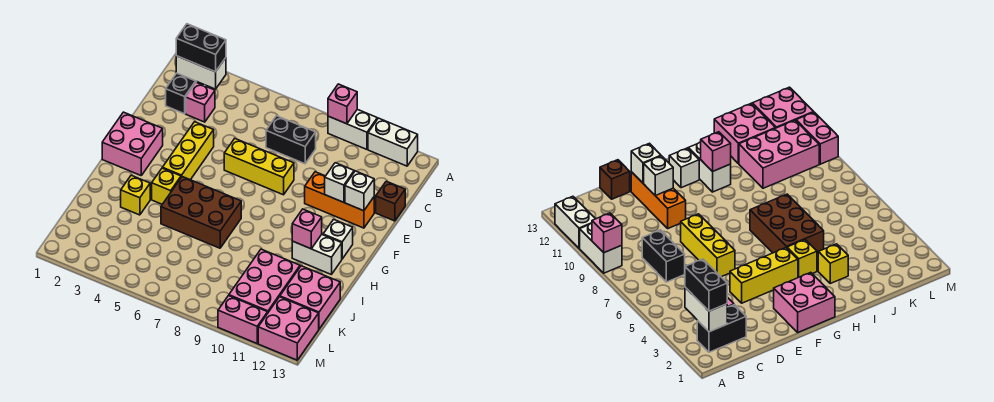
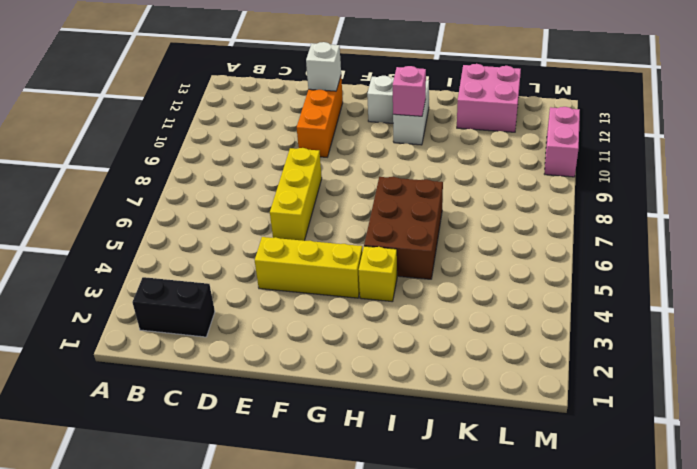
none -> white brick A9:A10 level 1
none -> white brick A11:A12 level 1
none -> pink brick C3 level 1

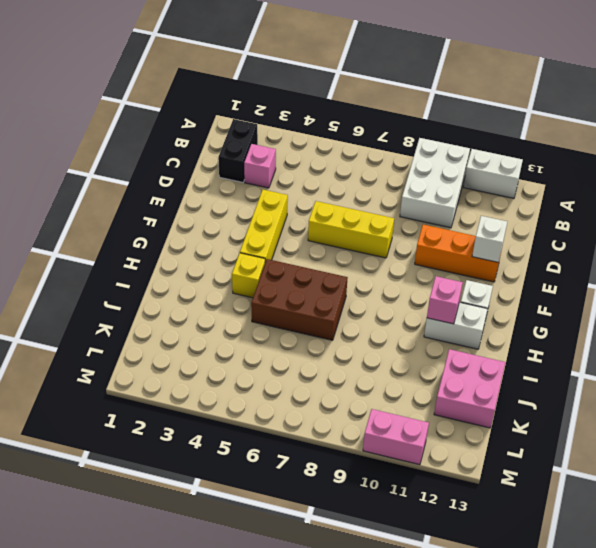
white brick A9:C10 level 1 -> white brick A9:A10 level 1
none -> black brick C7:C8 level 1
none -> brown brick D13 level 1
none -> pink brick F1:G2 level 1

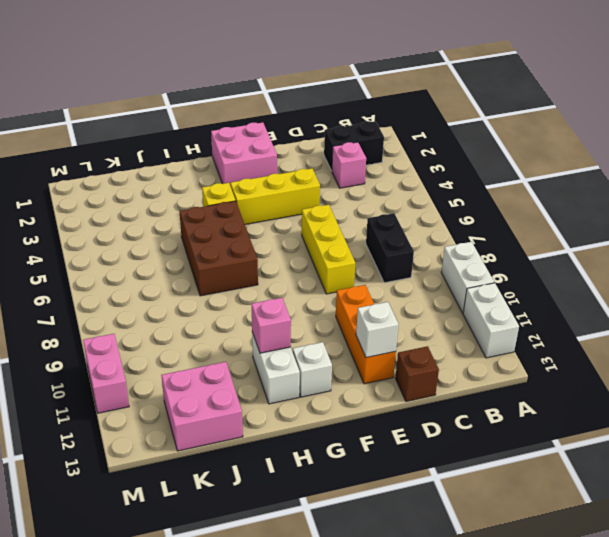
none -> yellow brick I3 level 1
none -> pink brick J10:L11 level 1
none -> pink brick L12:M13 level 1

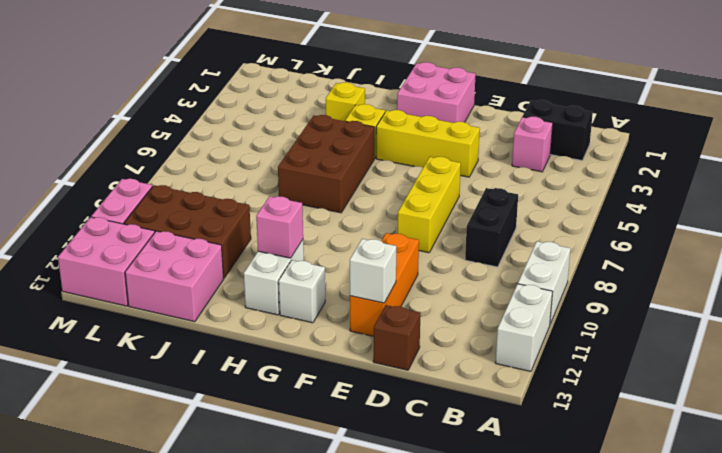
brown brick J10:L11 level 1 -> pink brick J10:L11 level 1
none -> pink brick A9 level 2
none -> white brick B2:B3 level 2
none -> white brick E11 level 2

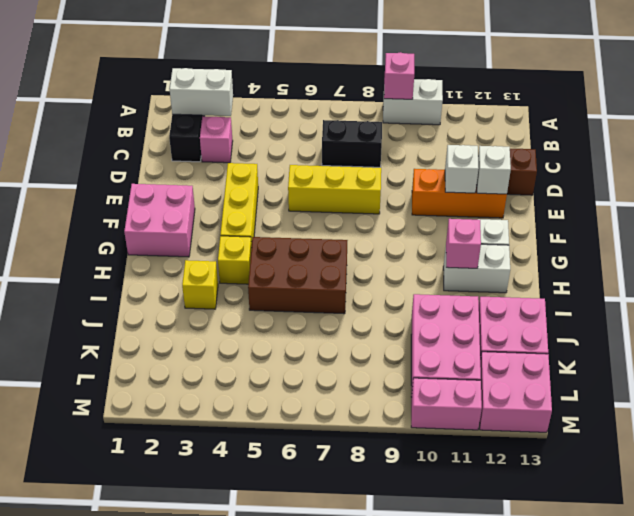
none -> white brick A11:A12 level 1
none -> black brick B2:B3 level 3

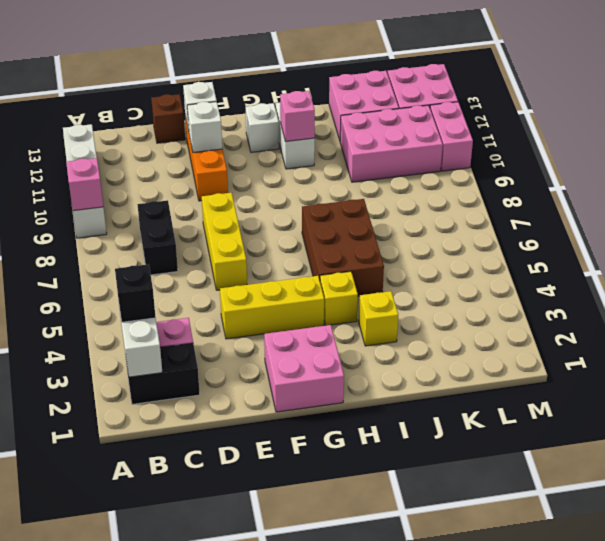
black brick B3 level 3 -> black brick B2:B3 level 3

